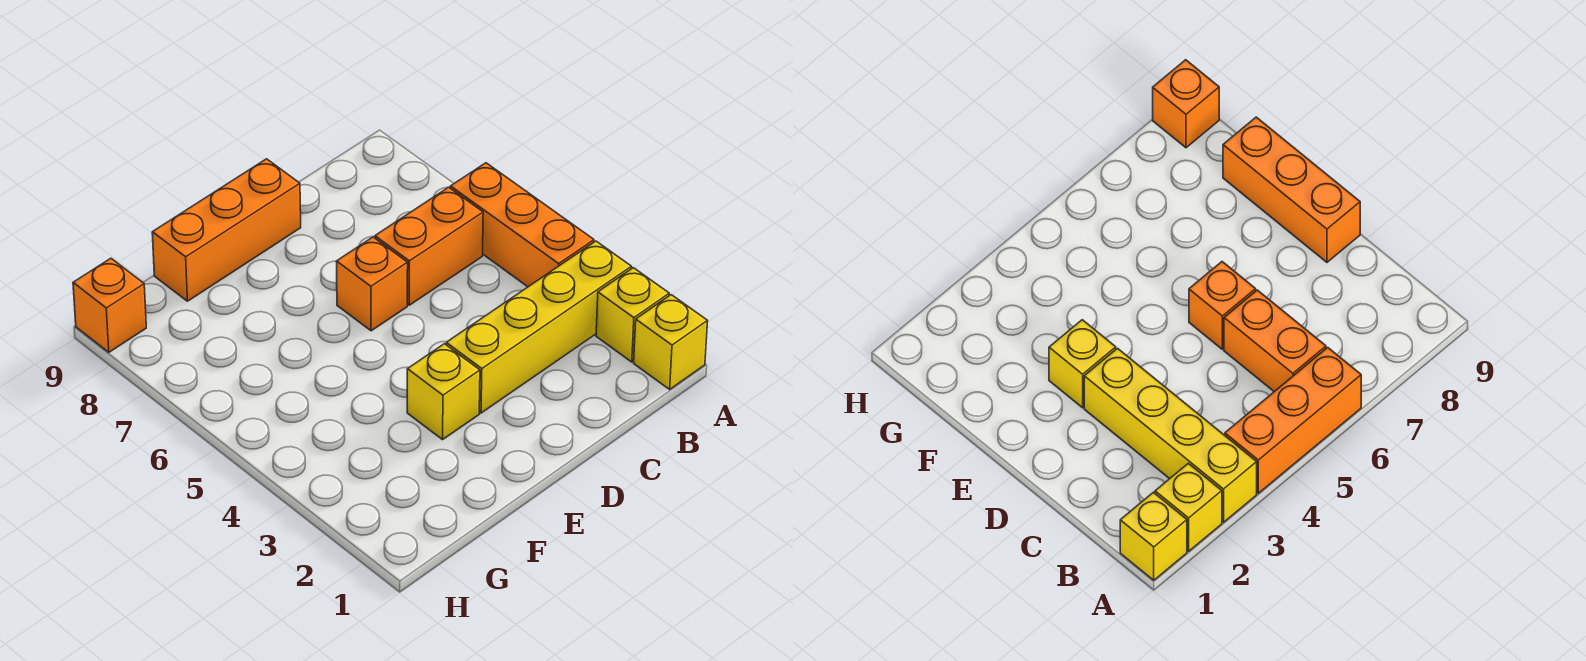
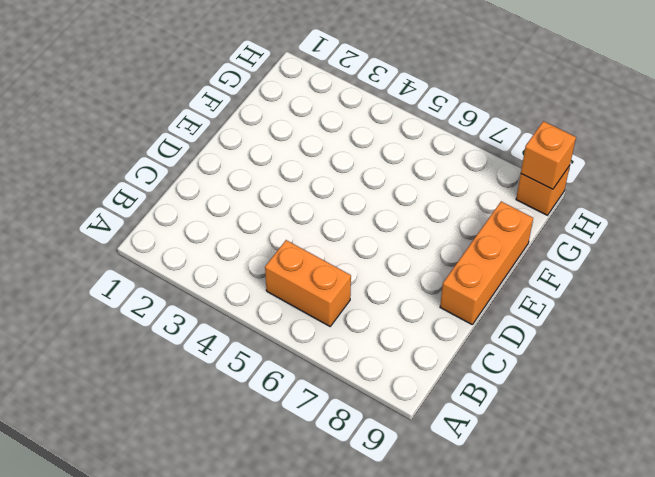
orange brick B5:B6 level 1 -> orange brick B6:C6 level 1
orange brick H9 level 2 -> orange brick D6 level 1
none -> yellow brick A1 level 1
none -> yellow brick A2 level 1

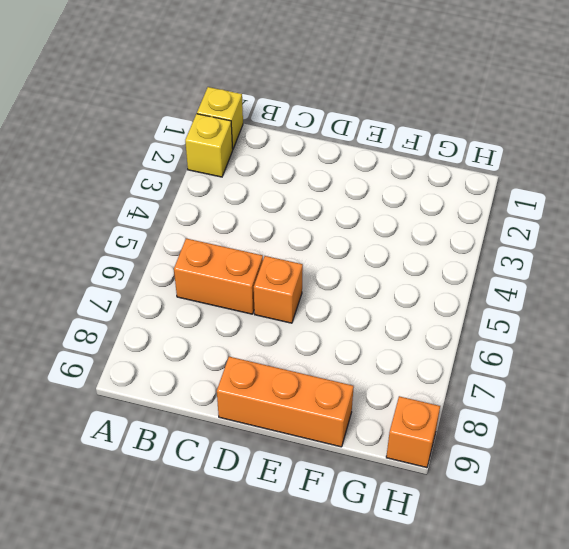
none -> yellow brick A3:D3 level 1
none -> orange brick A4:A6 level 1

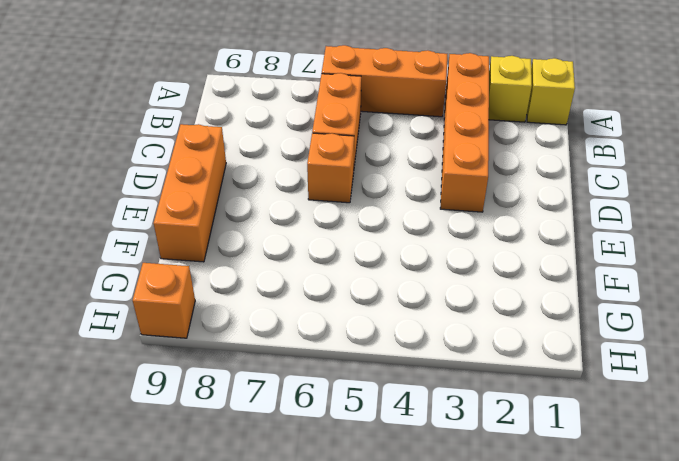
orange brick A3:D3 level 1 -> yellow brick A3:D3 level 1
none -> yellow brick E3 level 1

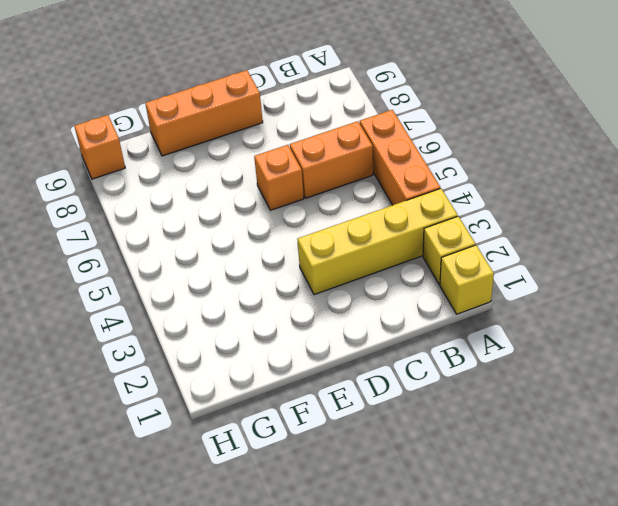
none -> yellow brick E3 level 1

